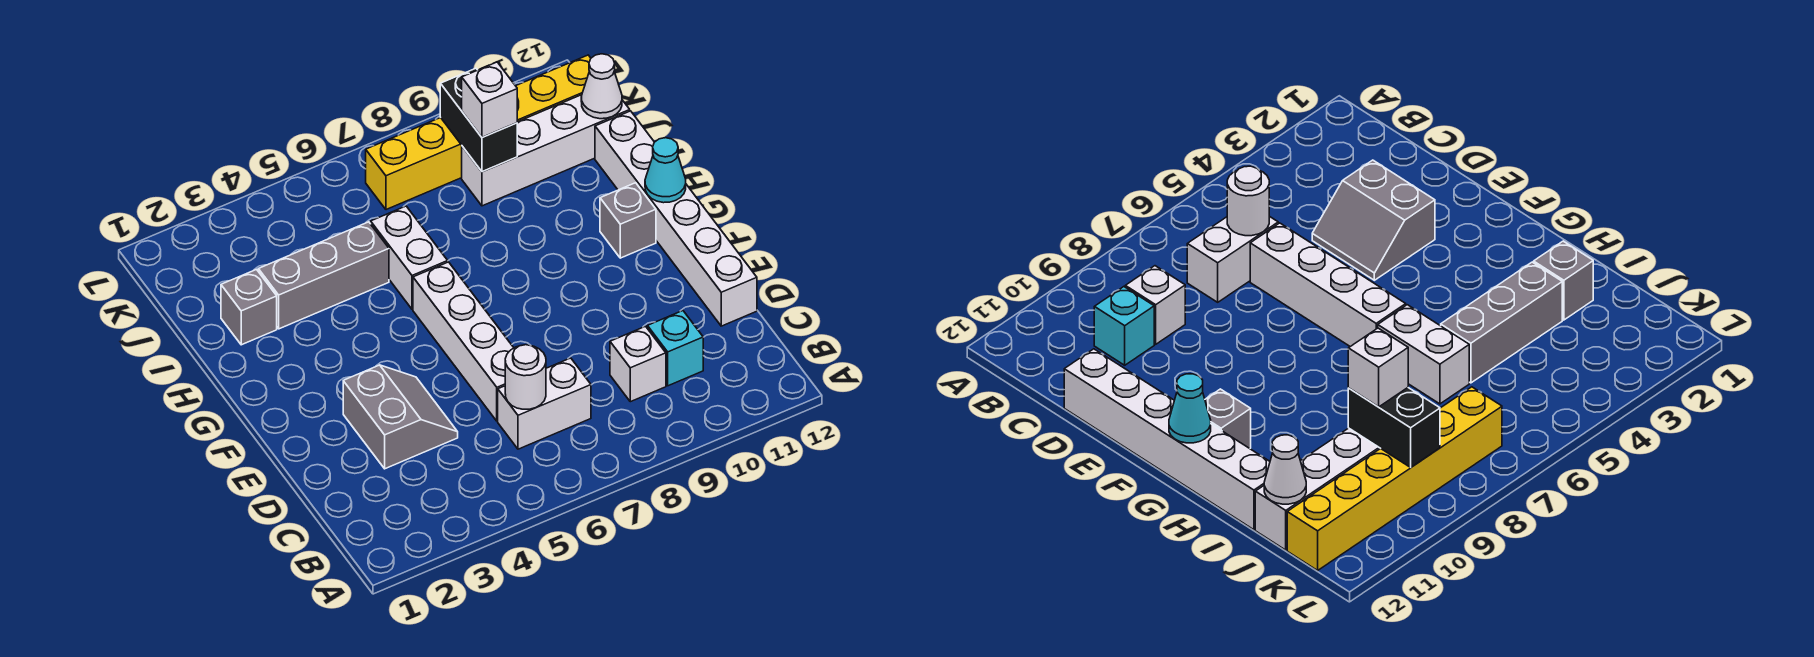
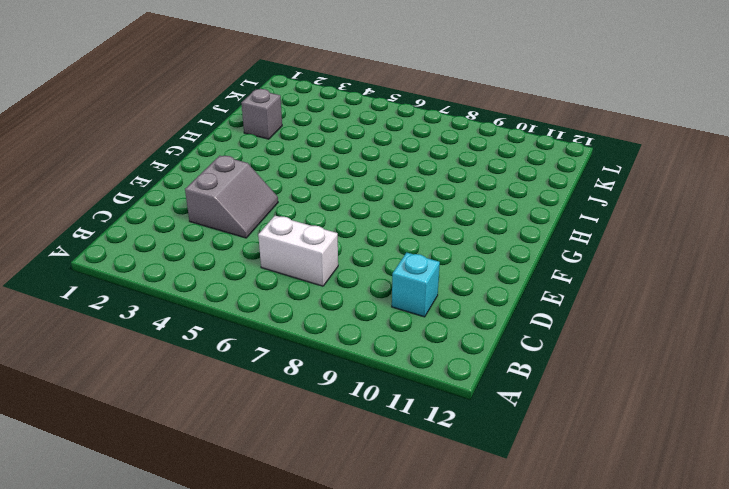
none -> white brick C9 level 1
none -> white brick D6:G6 level 1
none -> white brick D12:I12 level 1

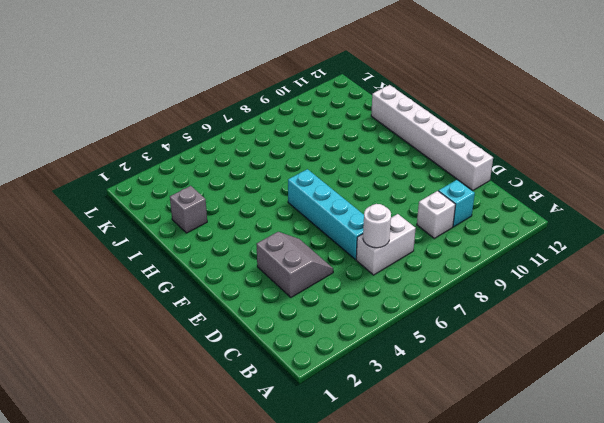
cyan brick D6:G6 level 1 -> white brick D6:G6 level 1
none -> grey brick G11 level 1
none -> white brick H6:I6 level 1
none -> grey brick I3:I5 level 1

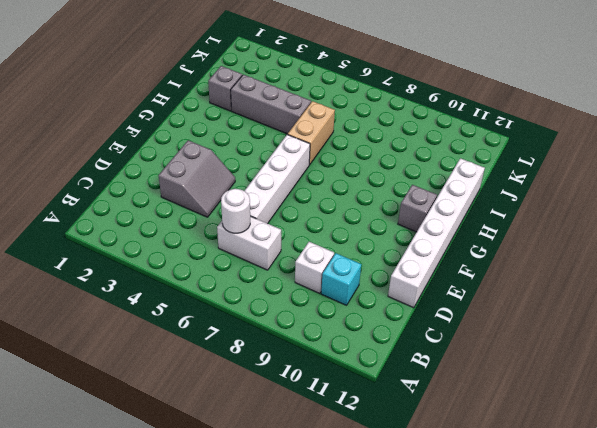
tan brick H6:I6 level 1 -> white brick H6:I6 level 1
none -> white brick J9:J12 level 1
none -> yellow brick K7:K12 level 1
none -> cyan cone G12 level 2

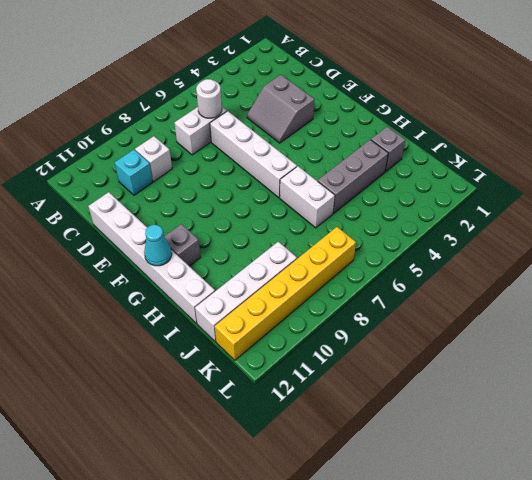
none -> black brick J9:K9 level 2
none -> white cone J12 level 2
none -> white brick J9 level 3

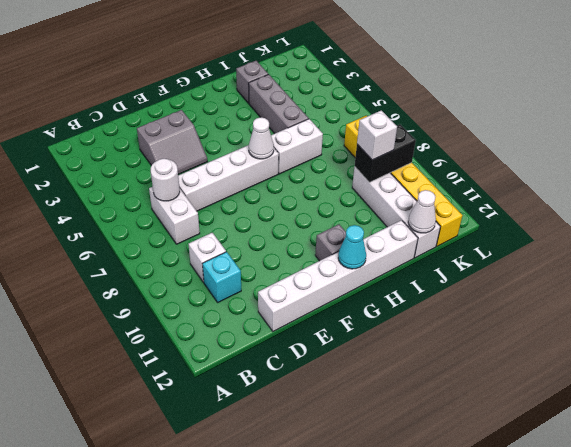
white cone G6 level 2 -> none

